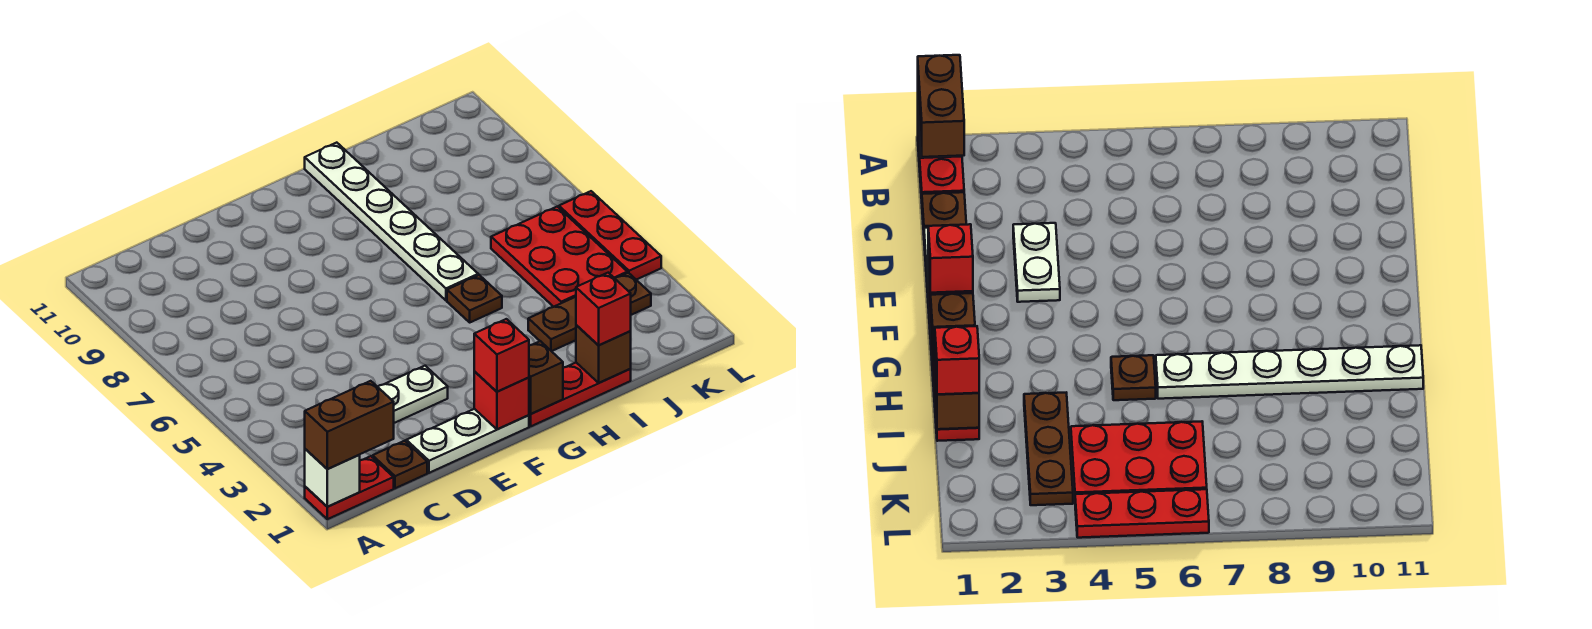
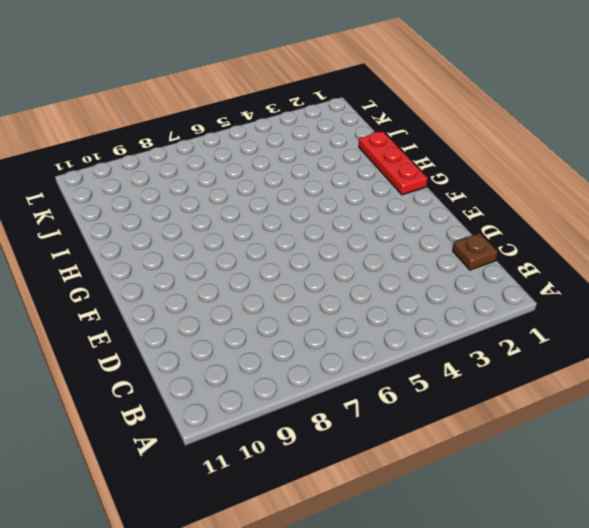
none -> red plate A1:B1 level 1
none -> white plate D1:F1 level 1
none -> white plate D3:E3 level 1

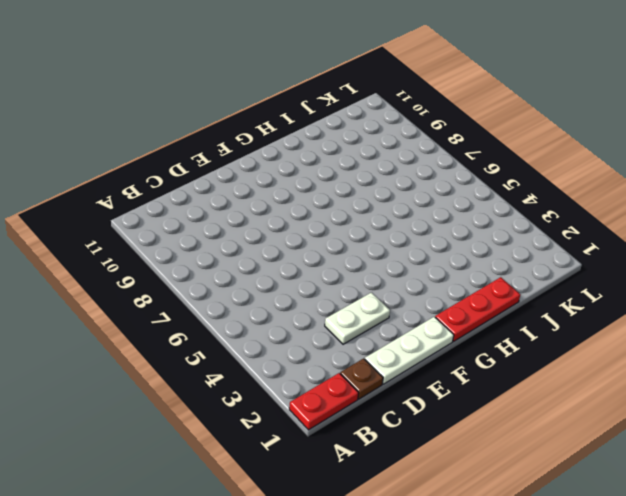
none -> brown plate H5 level 1
none -> white plate H6:H11 level 1
none -> brown plate I3:K3 level 1

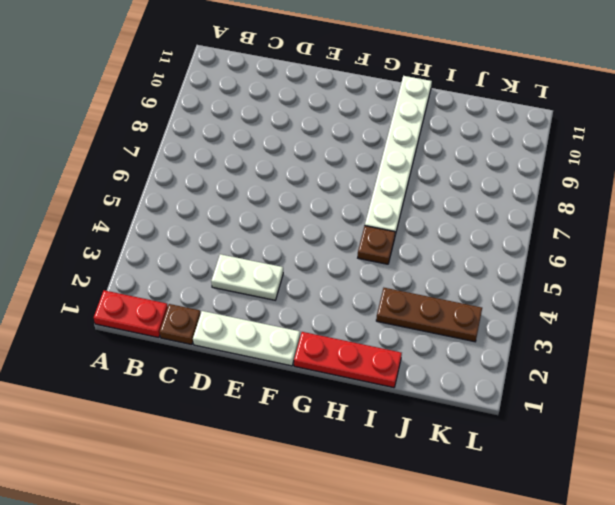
none -> red plate J4:K6 level 1
none -> red plate L4:L6 level 1
none -> white brick A1 level 2

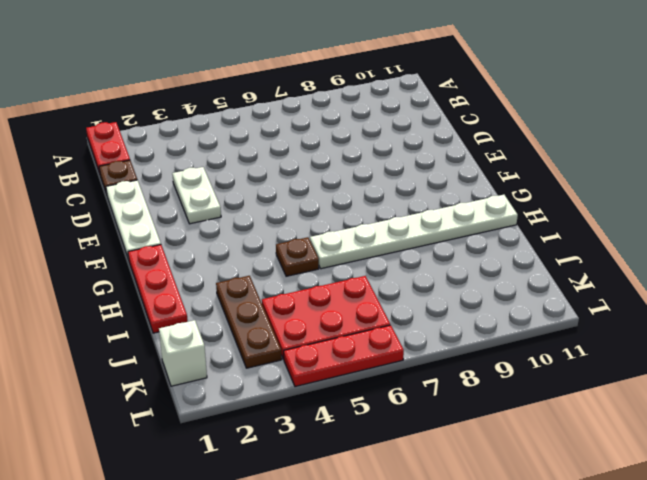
white brick K1 level 1 -> white brick A1 level 2
none -> red brick F1 level 2
none -> brown brick G1 level 2
none -> brown brick I1 level 2

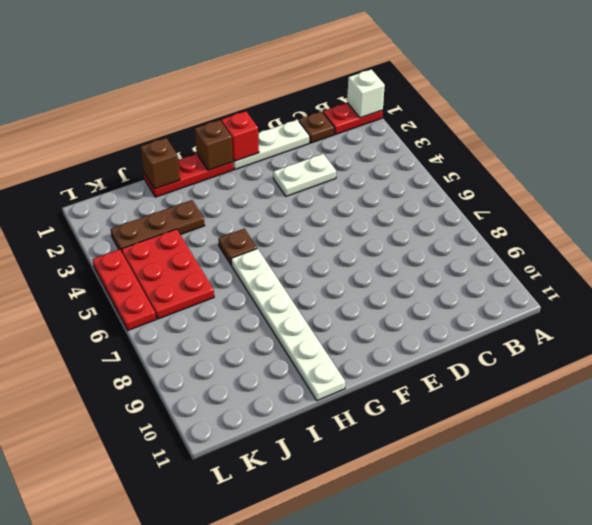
none -> brown brick A1:B1 level 3
none -> red brick F1 level 3
none -> red brick I1 level 3

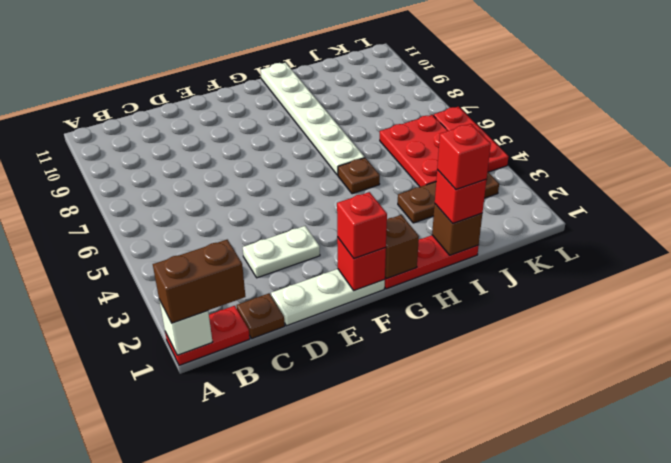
red brick I1 level 4 -> none

